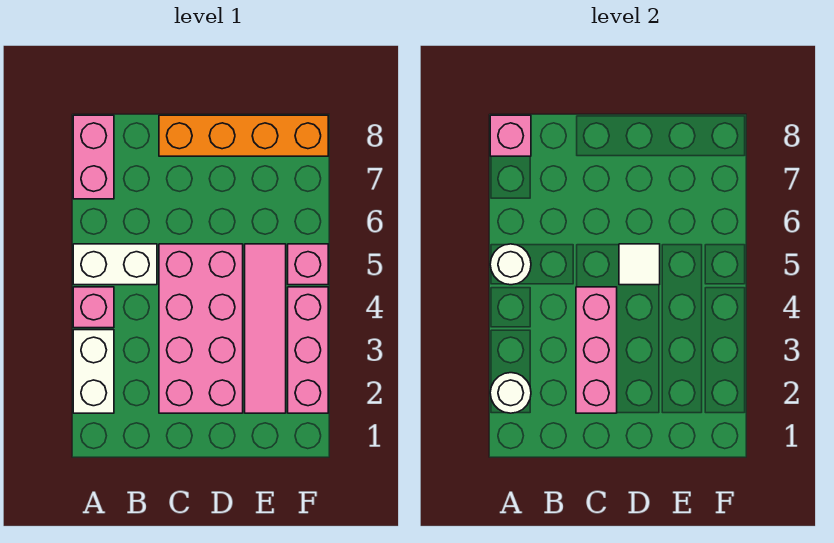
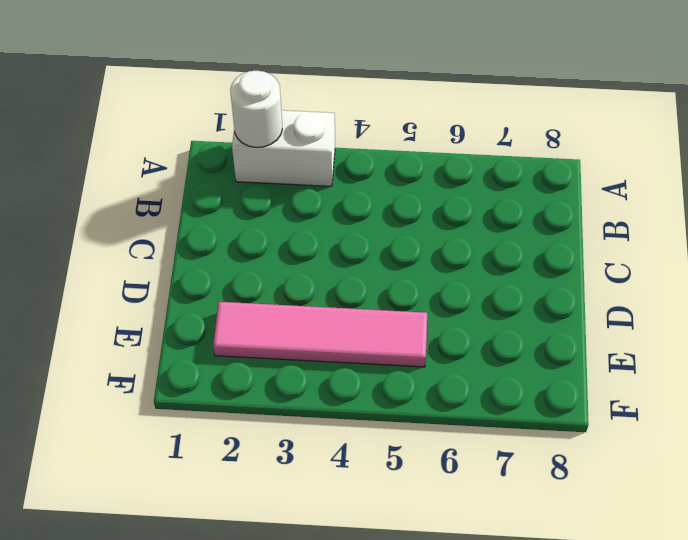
none -> pink brick A4 level 1
none -> white brick A5:B5 level 1
none -> pink brick A7:A8 level 1

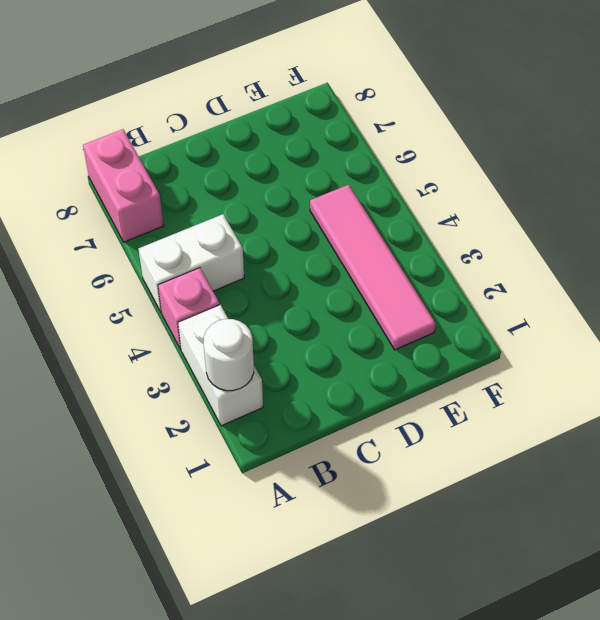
none -> pink brick C2:D5 level 1
none -> orange brick C8:F8 level 1
none -> pink brick F2:F4 level 1

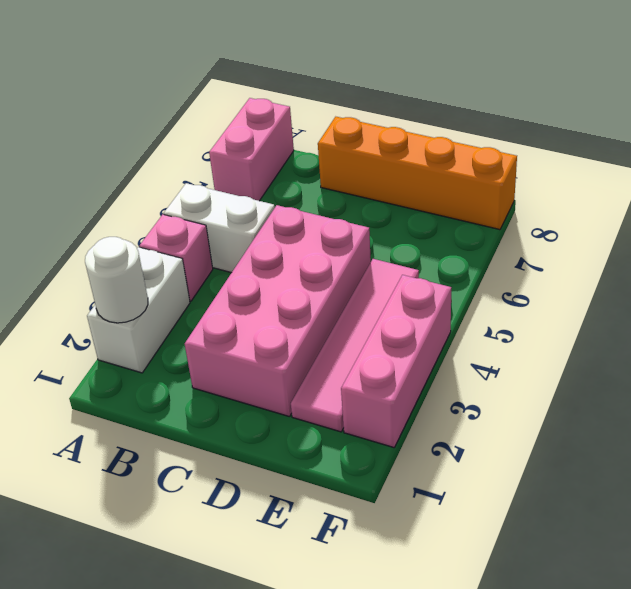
none -> pink brick F5 level 1
none -> white round brick A5 level 2
none -> pink brick A8 level 2

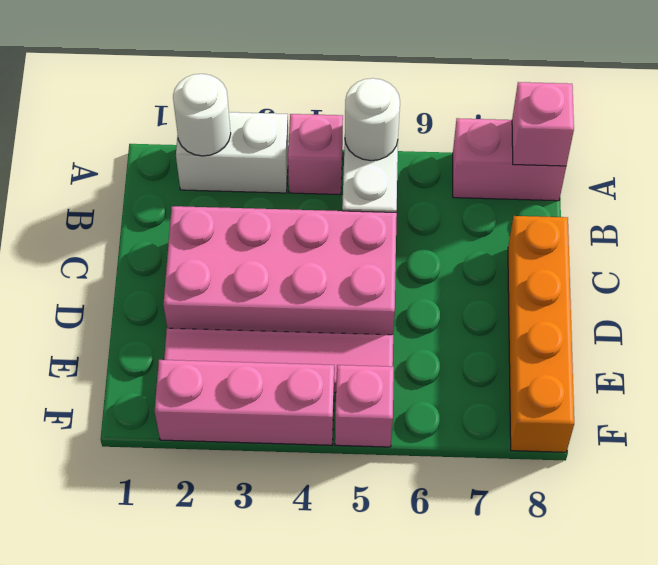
none -> pink brick C2:C4 level 2
none -> white tile D5 level 2

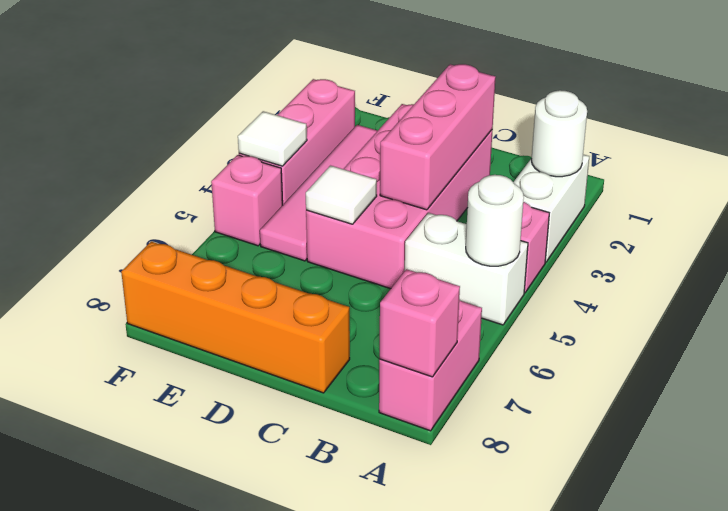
white tile F4 level 2 -> none

